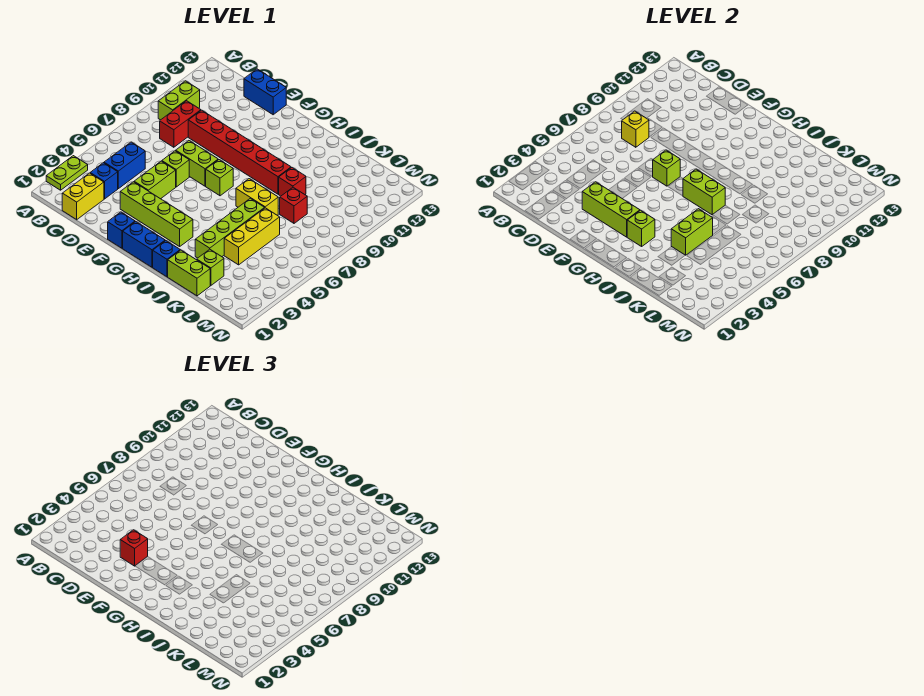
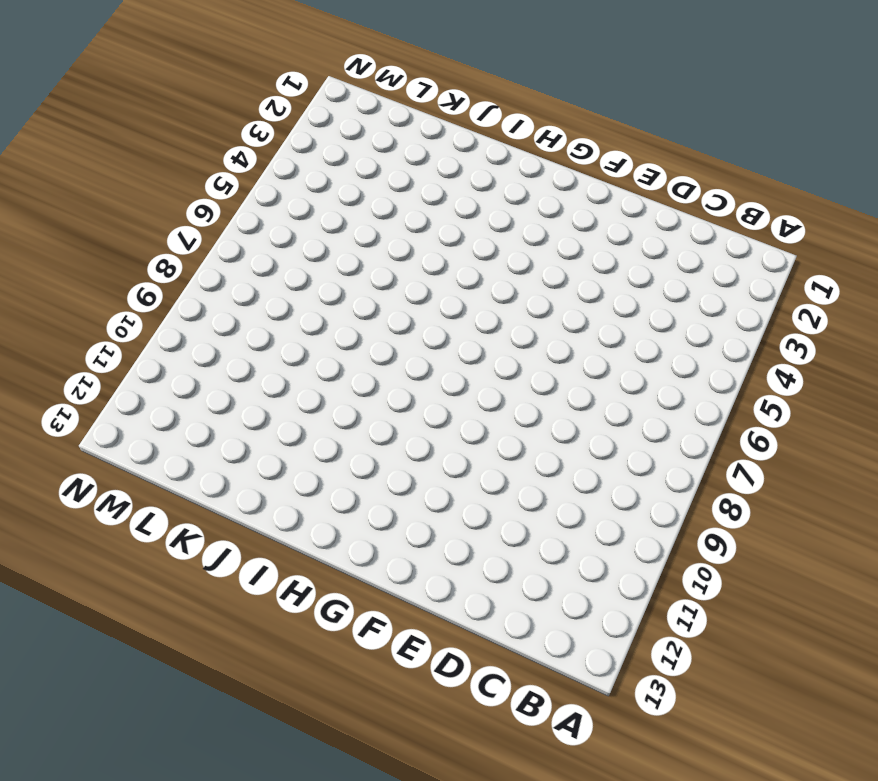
none -> lime plate A2:A3 level 1
none -> lime brick B9:B10 level 1
none -> yellow brick C1:C2 level 1
none -> blue brick C3 level 1

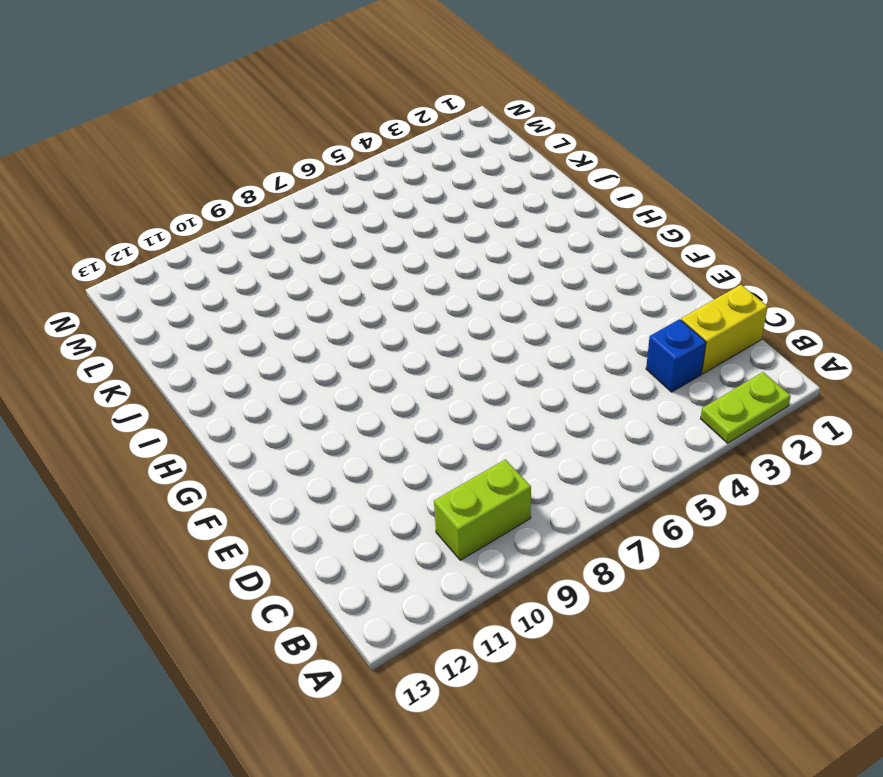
none -> blue brick C4:C5 level 1
none -> red brick C8:C9 level 1
none -> red brick D9:I9 level 1
none -> blue brick D13:E13 level 1

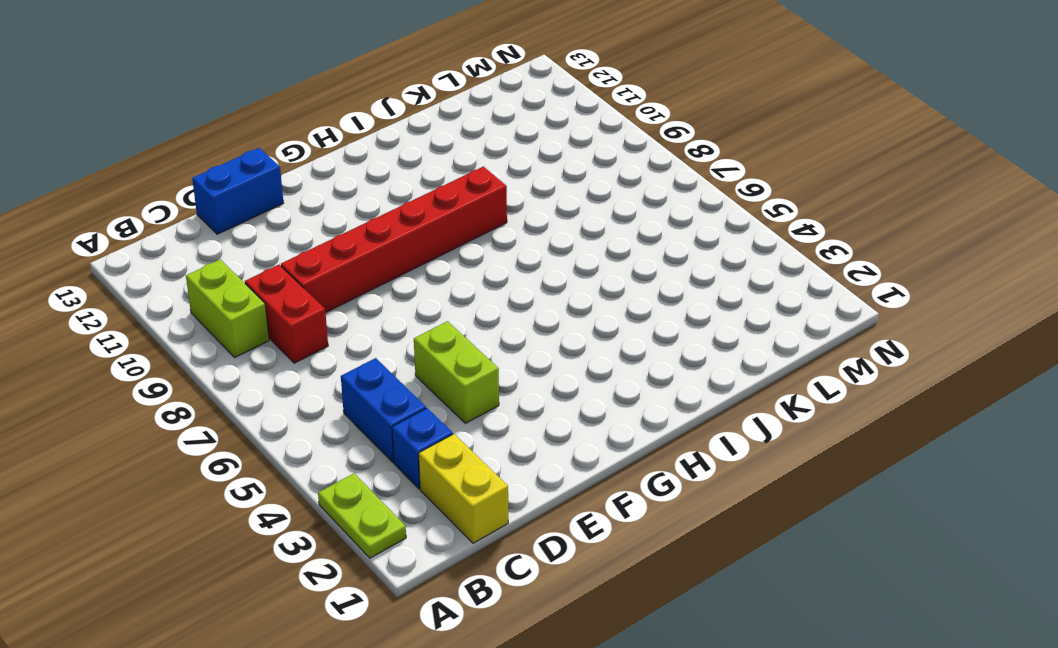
none -> lime brick E3:H3 level 1
none -> lime brick E6 level 1
none -> lime brick E7:F7 level 1
none -> blue brick F1 level 1

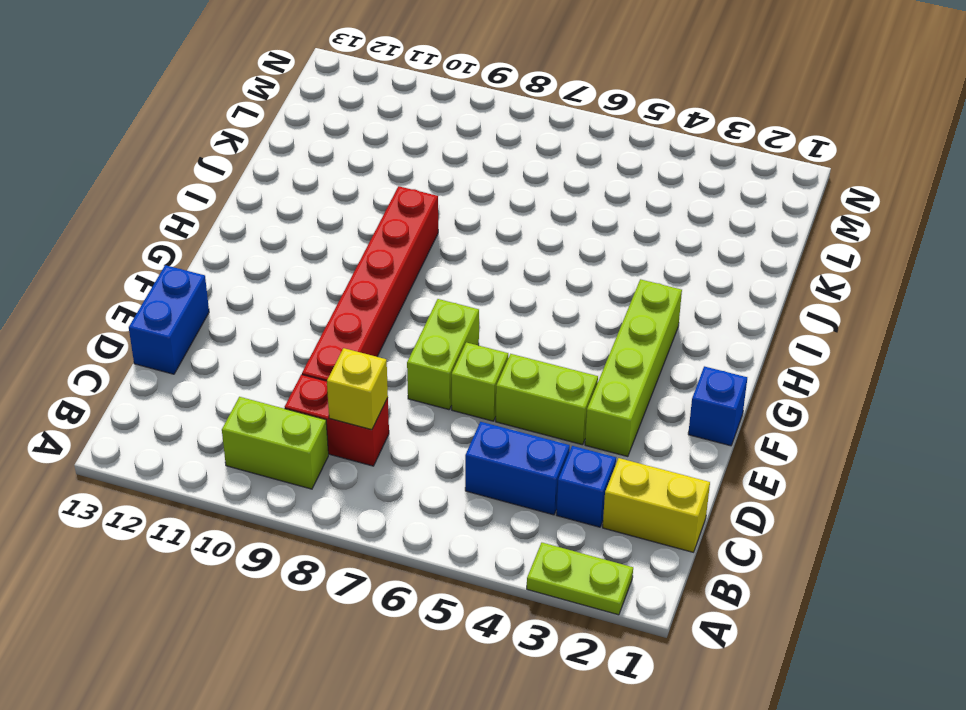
none -> blue brick G1:H1 level 1
none -> lime brick G7 level 1
none -> blue brick I1 level 1
none -> yellow brick I7:J7 level 1

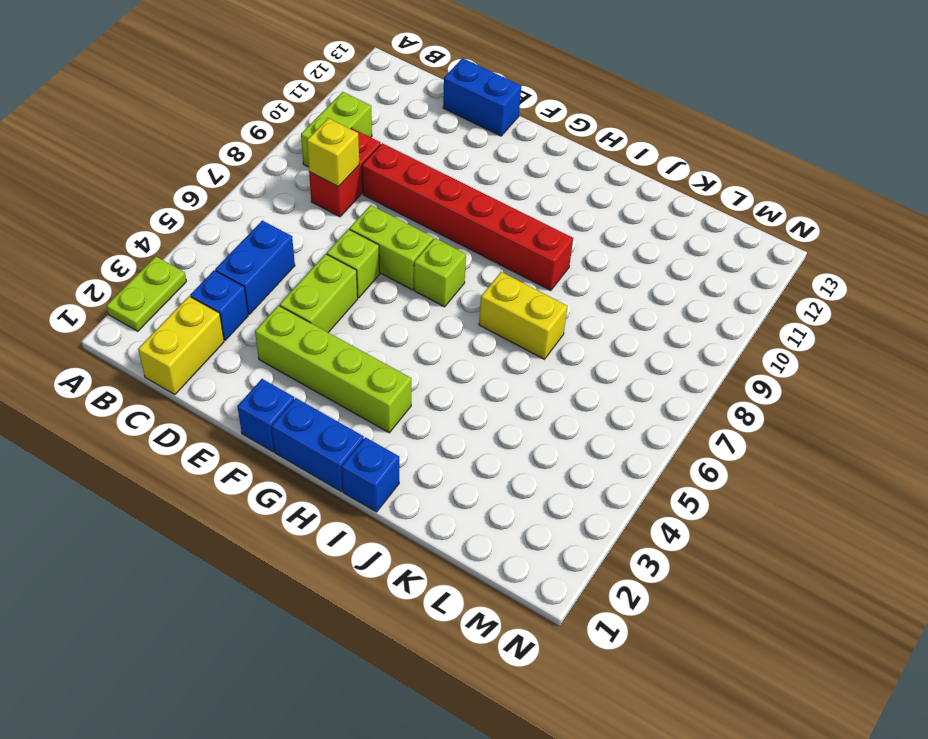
none -> lime brick J1:K1 level 1
none -> lime brick J3:J6 level 1
none -> red brick J9 level 1
none -> lime brick K2 level 1

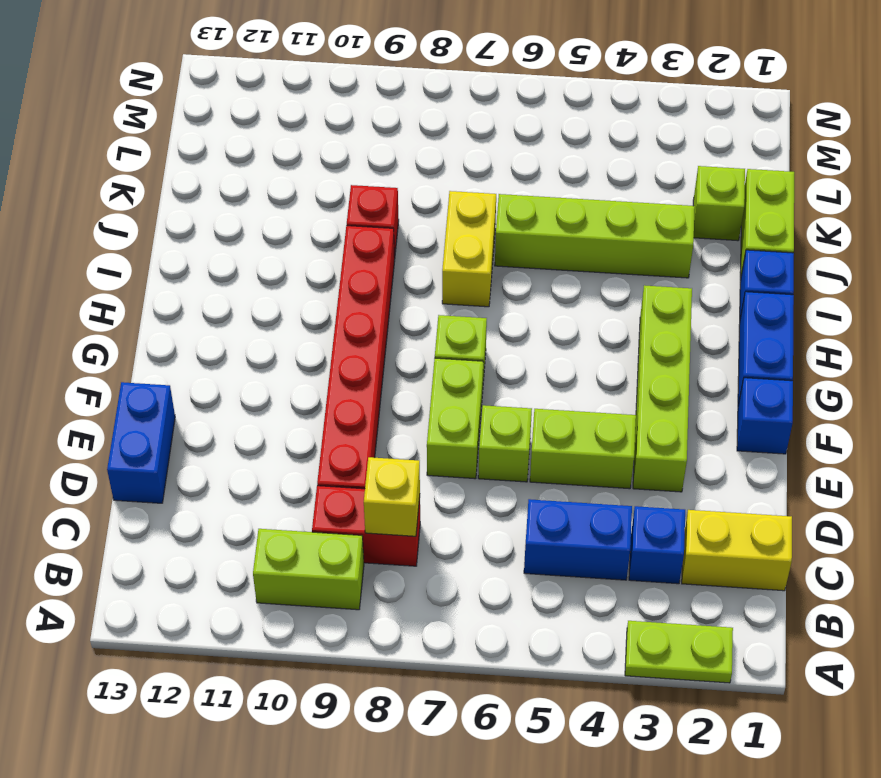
none -> yellow brick K4:K6 level 1
none -> red brick K8 level 1
none -> lime brick E3:G3 level 2
none -> lime brick F7 level 2

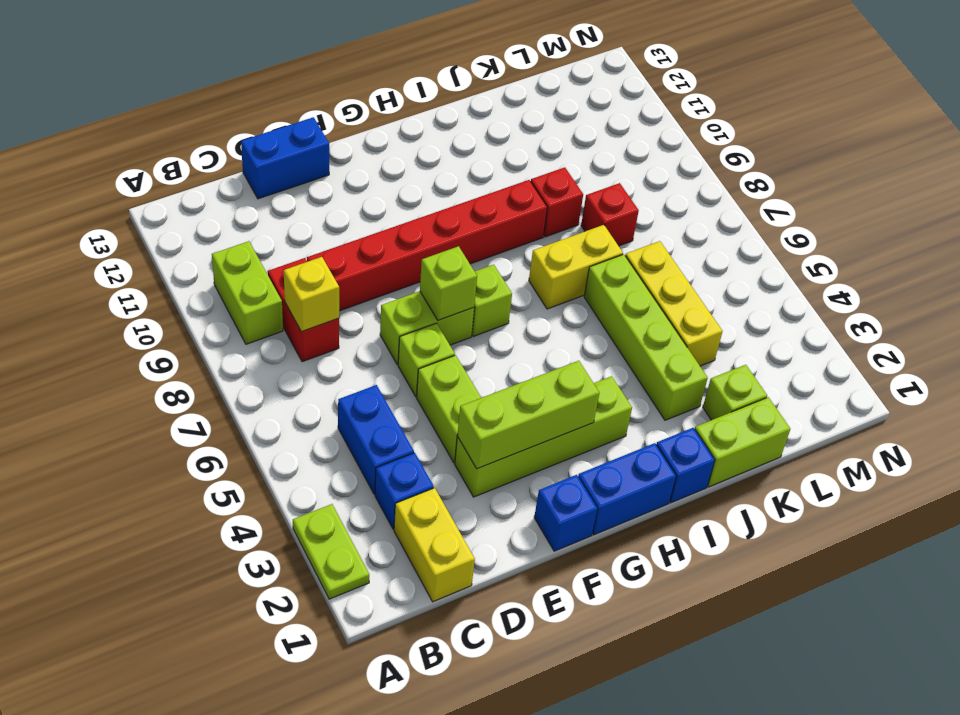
none -> lime brick H3 level 2
none -> lime brick H7:I7 level 2
none -> lime brick J4:J5 level 2
none -> red brick E3 level 3

